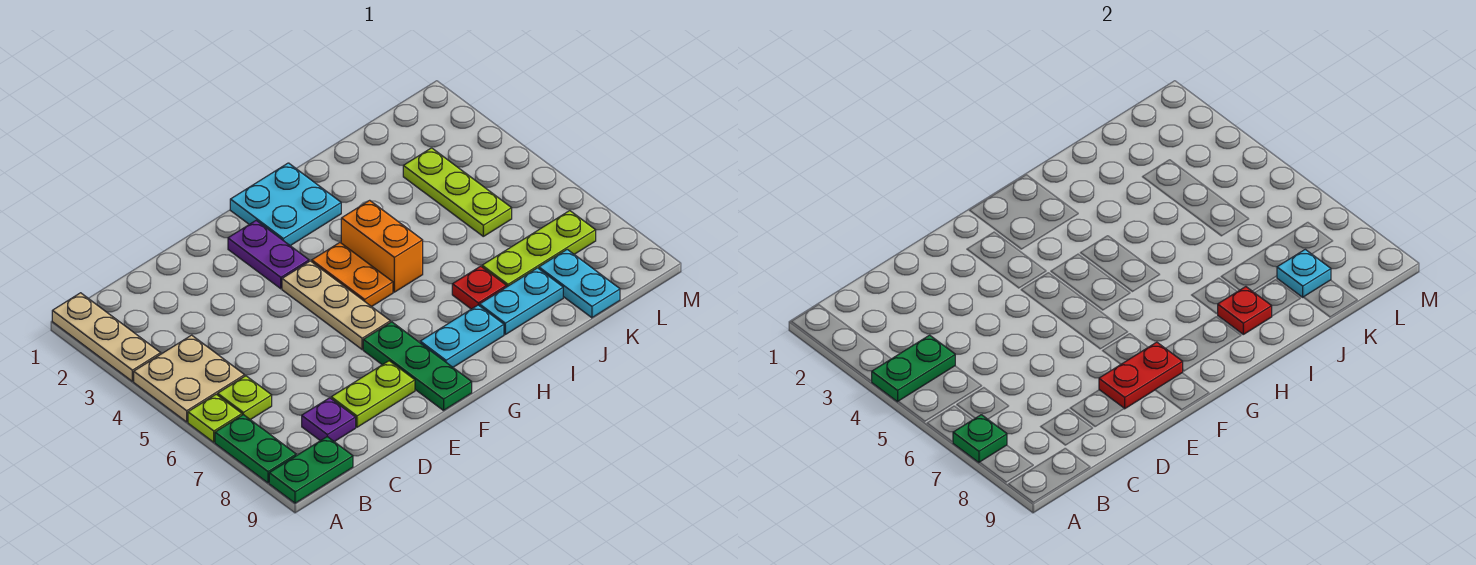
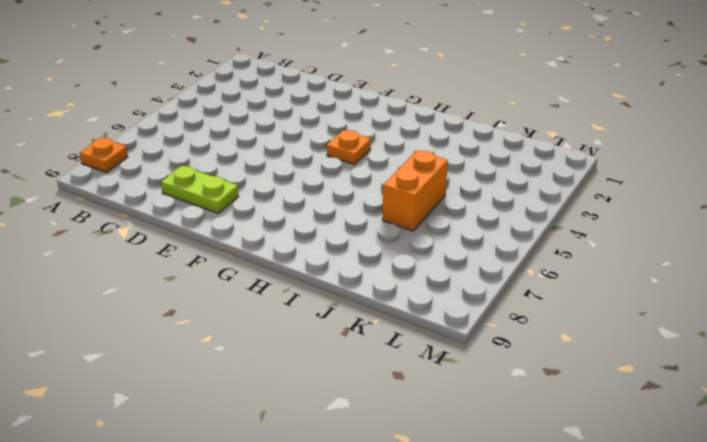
orange plate A8 level 1 -> green plate A7:A8 level 1
orange plate G4 level 1 -> orange plate G4:G5 level 1
orange brick J5:J6 level 1 -> orange brick H4:H5 level 1
none -> tan plate A1:A3 level 1
none -> tan plate A4:B5 level 1
none -> lime plate A6 level 1

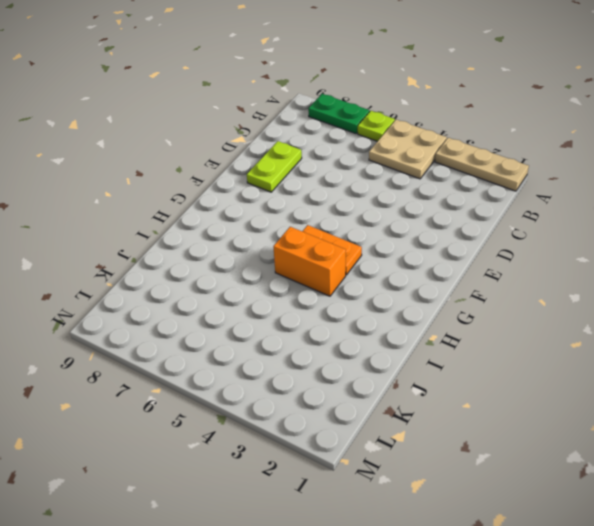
none -> green plate A9:B9 level 1
none -> lime plate B6 level 1
none -> purple plate C8 level 1

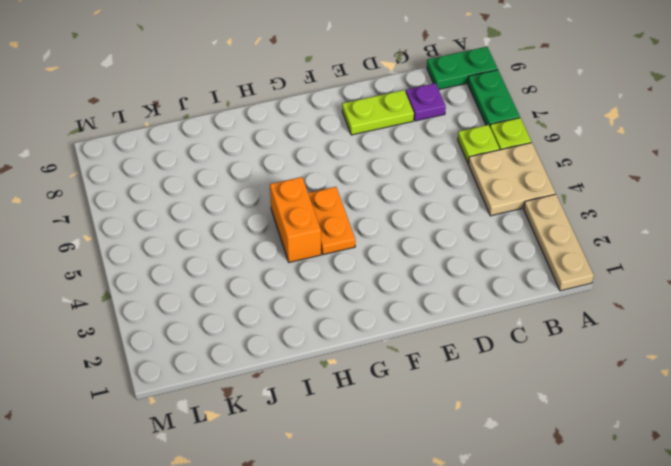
none -> purple plate F2:F3 level 1
none -> tan plate F4:F6 level 1
none -> green plate F7:F9 level 1

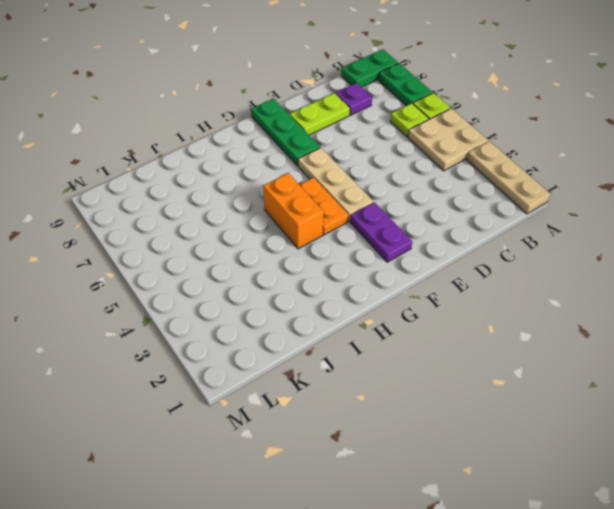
none -> cyan plate G1:H2 level 1
none -> cyan plate G8:H8 level 1
none -> red plate I7 level 1

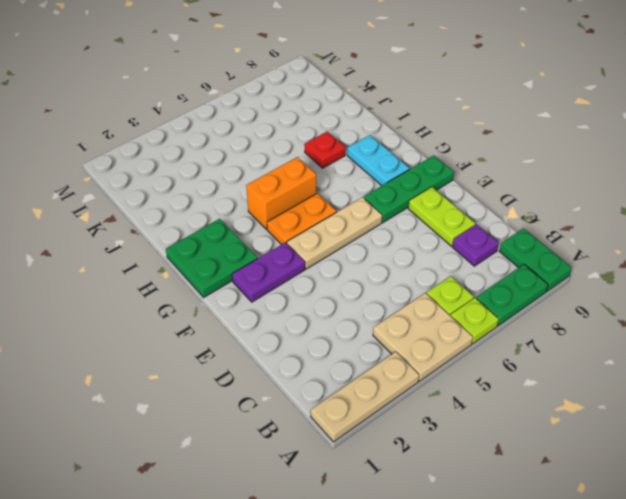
green plate G1:H2 level 1 -> cyan plate G1:H2 level 1
none -> cyan plate I8:J8 level 1
none -> lime plate J7:L7 level 1
none -> lime plate K3:K5 level 1

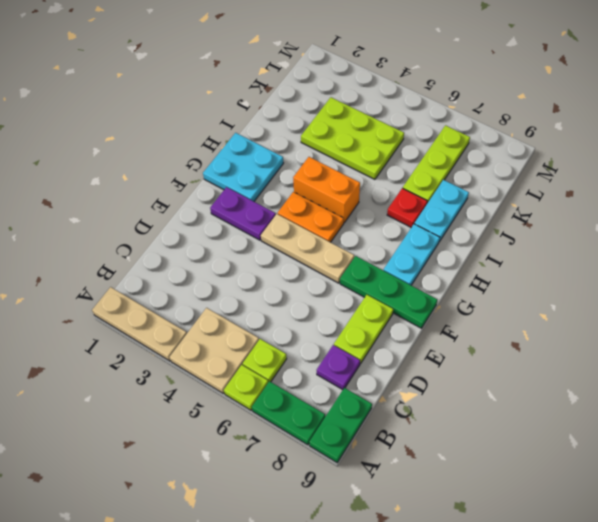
lime plate J3:K5 level 1 -> lime plate K3:K5 level 1
none -> cyan plate K8:K9 level 1
none -> green plate A4:B4 level 2
none -> green plate A7 level 2

